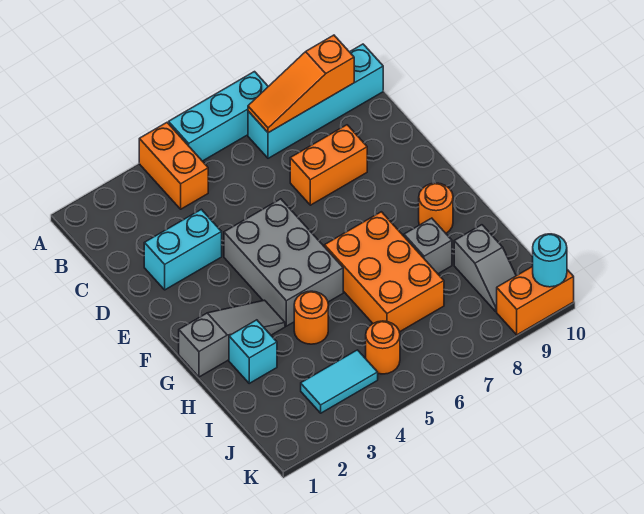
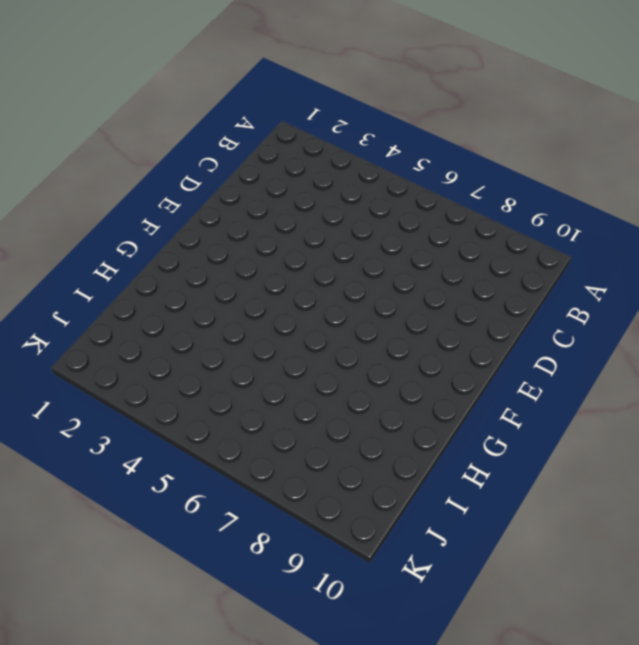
none -> orange brick A4:B4 level 1
none -> cyan brick A5:A7 level 1
none -> cyan brick B7:B10 level 1

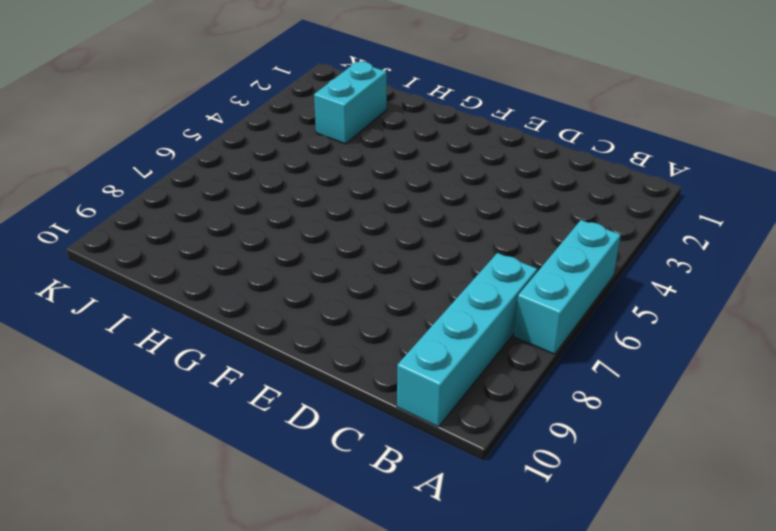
cyan brick I2:I3 level 1 -> cyan brick D2:D3 level 1
none -> orange brick A4:B4 level 1
none -> orange brick D7:D8 level 1
none -> grey brick E4:G5 level 1

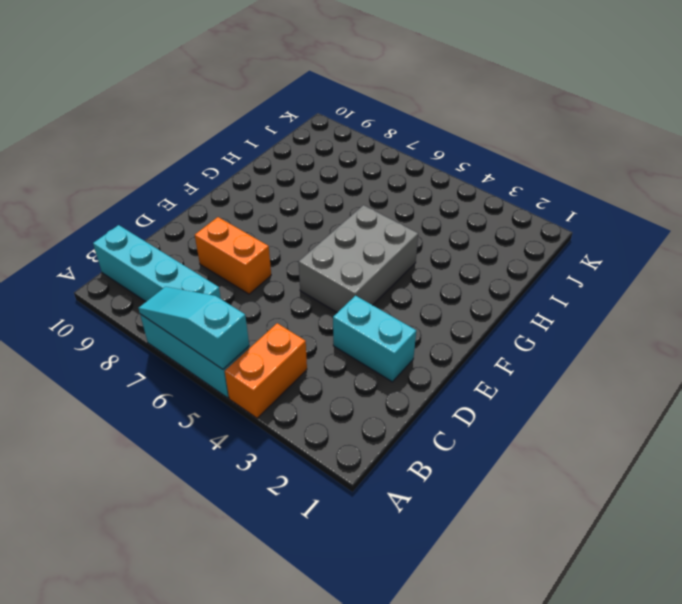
cyan slope A5:A7 level 2 top 5 -> none
none -> grey slope G1:G3 level 1 top 1
none -> orange brick G6:I7 level 1
none -> orange round brick G9 level 1

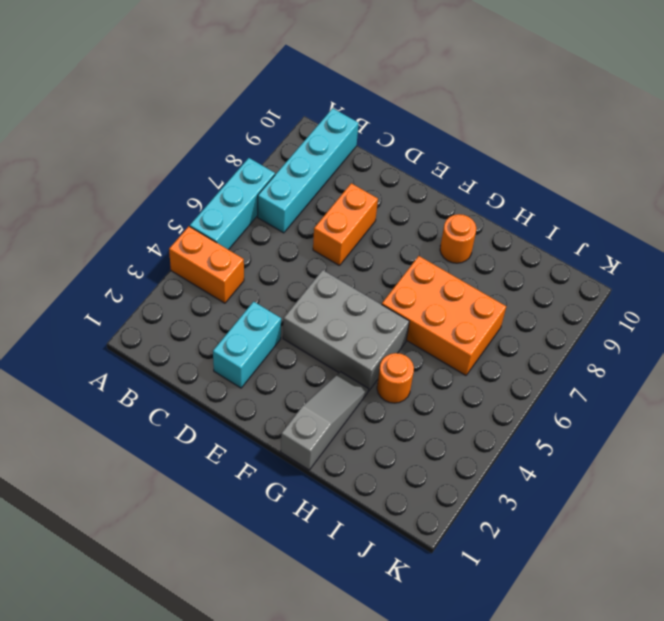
none -> cyan brick H2 level 1
none -> grey brick H8 level 1
none -> grey slope I9:J9 level 1 top I

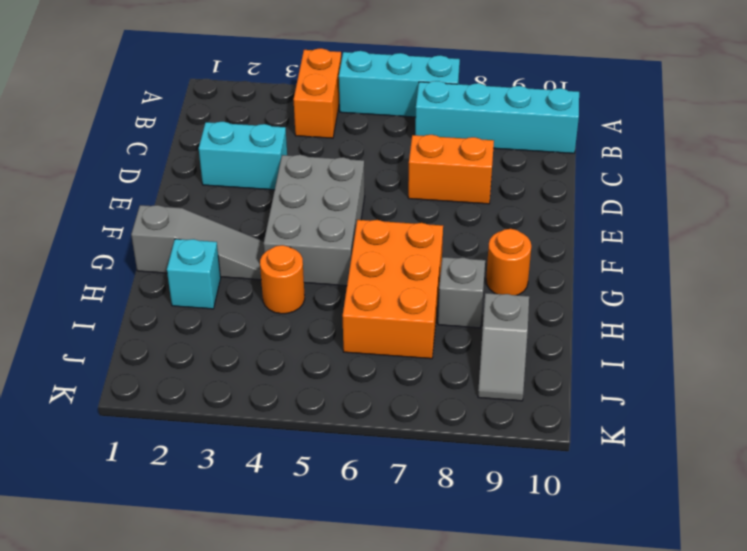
none -> cyan tile J3:J4 level 1
none -> orange round brick J5 level 1
none -> orange brick K9:K10 level 1

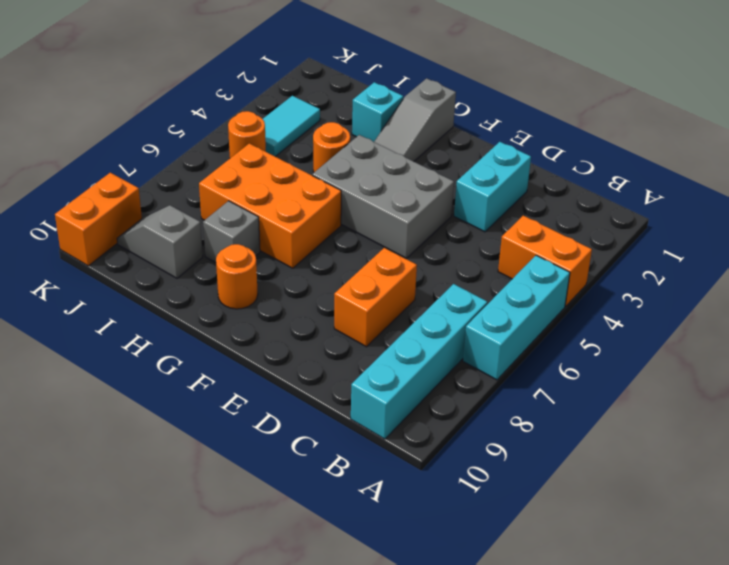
none -> orange slope B7:B9 level 2 top 9
none -> cyan round brick K10 level 2

